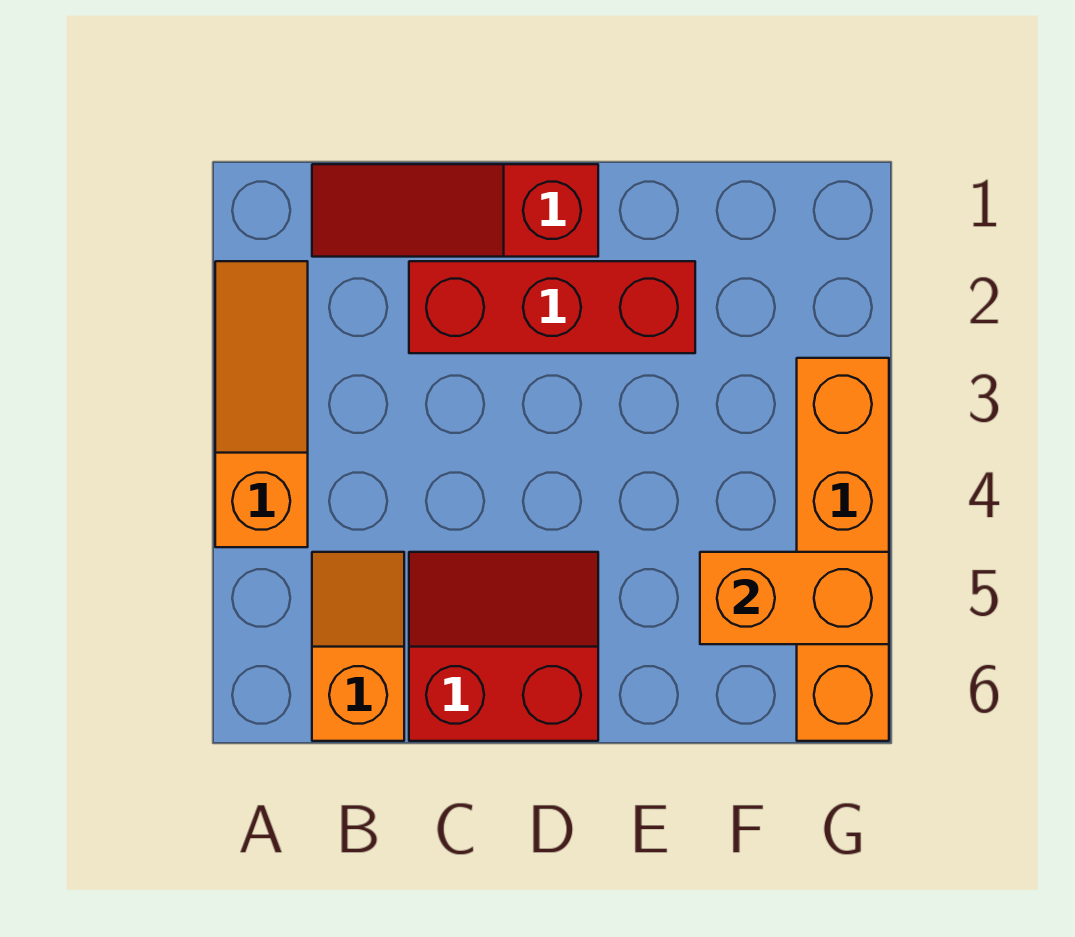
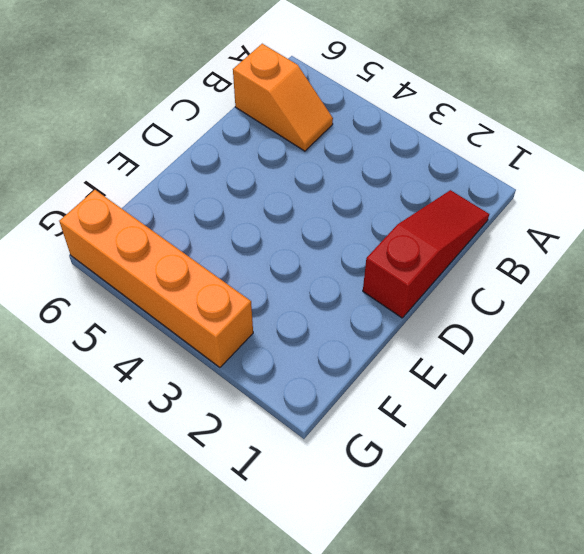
none -> orange slope A2:A4 level 1 top 4
none -> red brick C2:E2 level 1

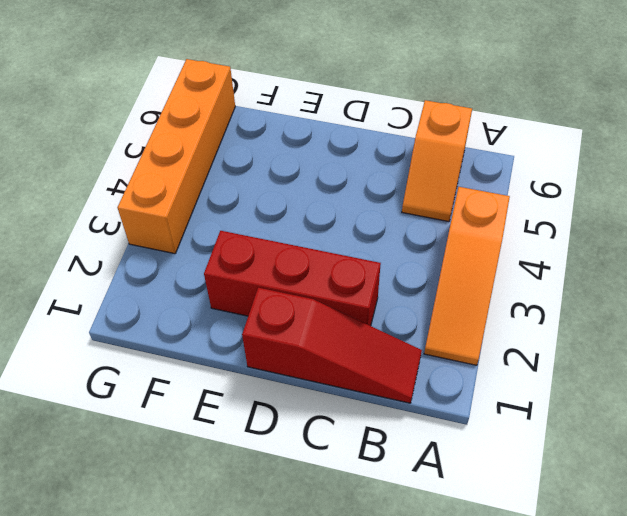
none -> red slope C5:D6 level 1 top 6
none -> orange brick F5:G5 level 2

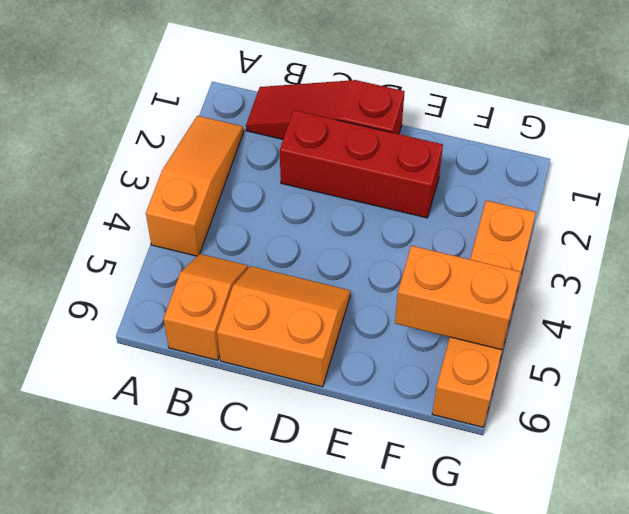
orange slope C5:D6 level 1 top 6 -> red slope C5:D6 level 1 top 6

